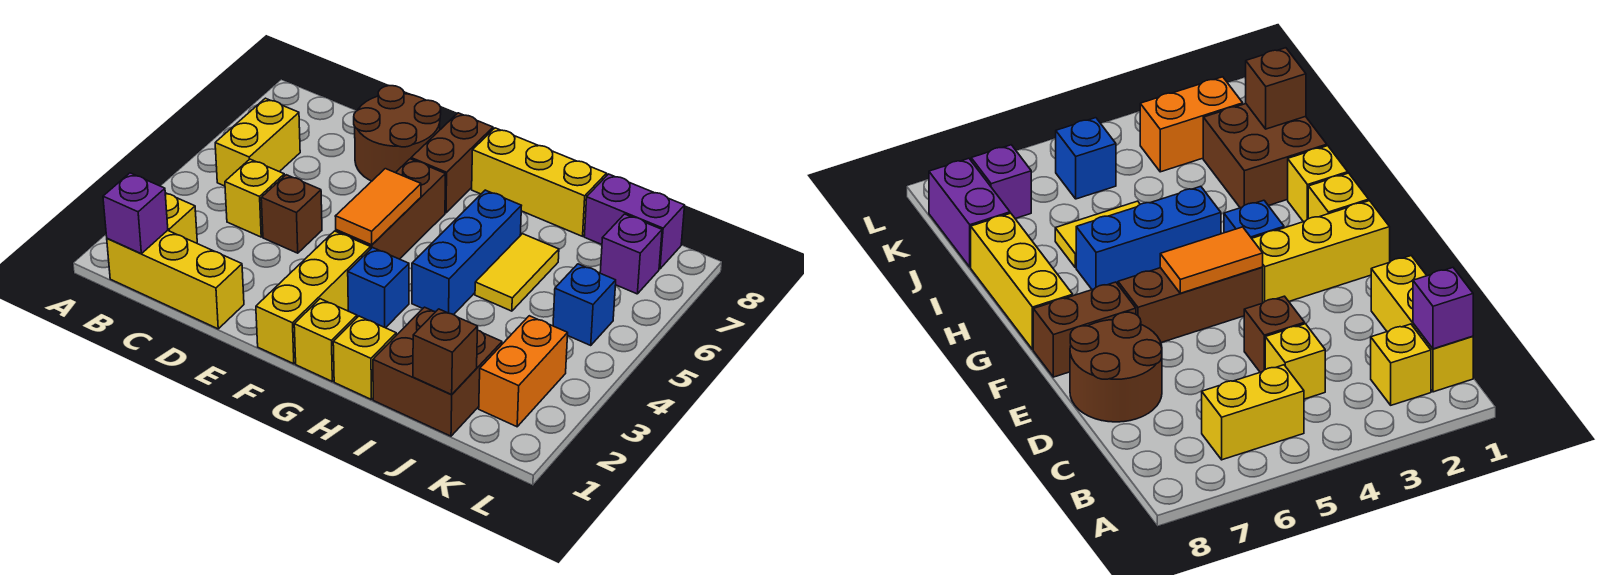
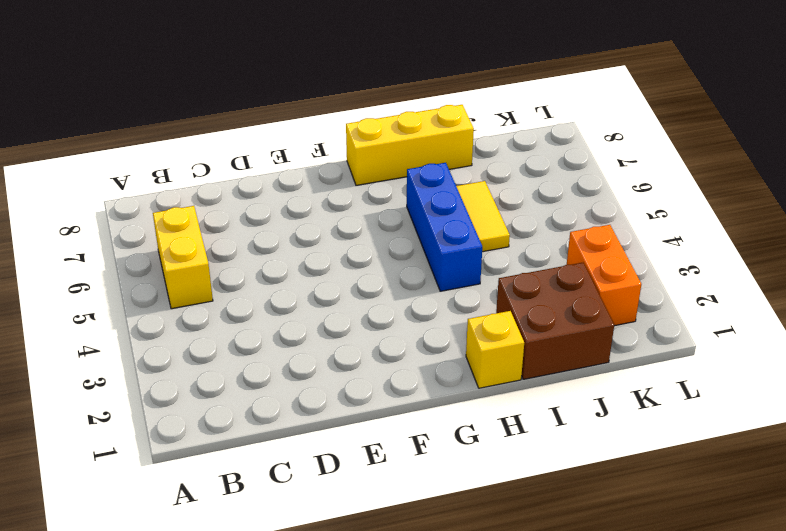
none -> yellow brick B1:D1 level 1
none -> yellow brick B2 level 1
none -> yellow brick C4 level 1

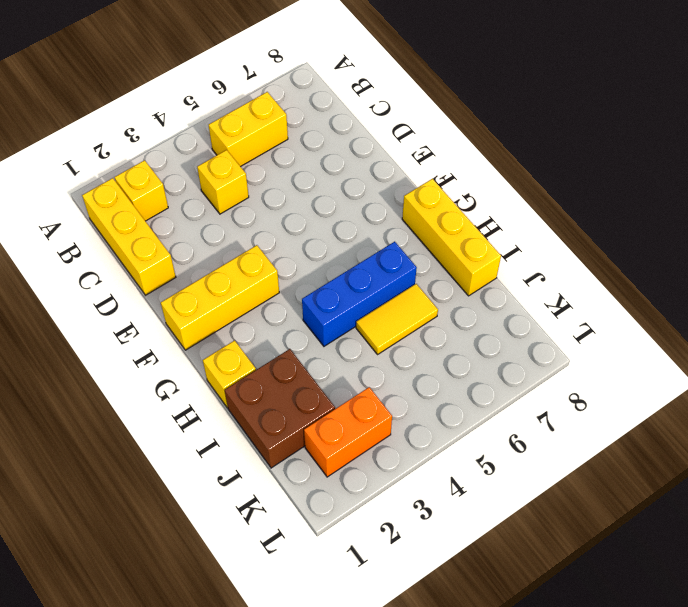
none -> brown brick D4 level 1
none -> brown round brick D7:E8 level 1
none -> brown brick F4:F6 level 1

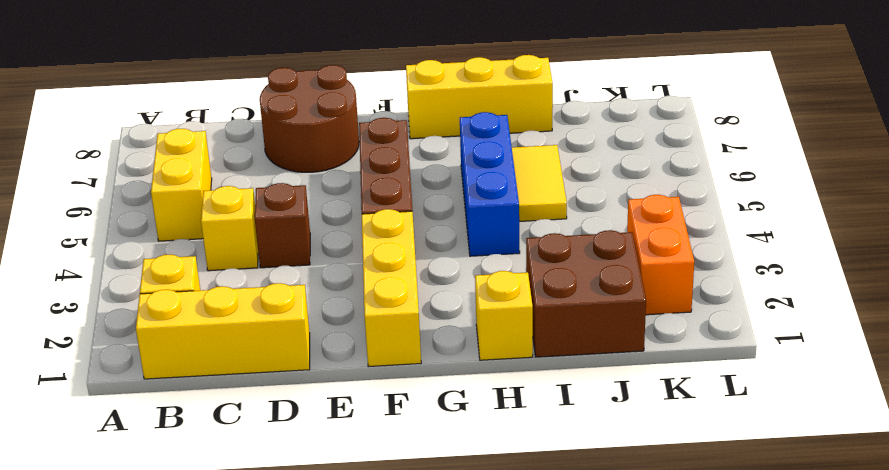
none -> brown brick F7:F8 level 1
none -> yellow brick G1 level 1
none -> blue brick G3 level 1

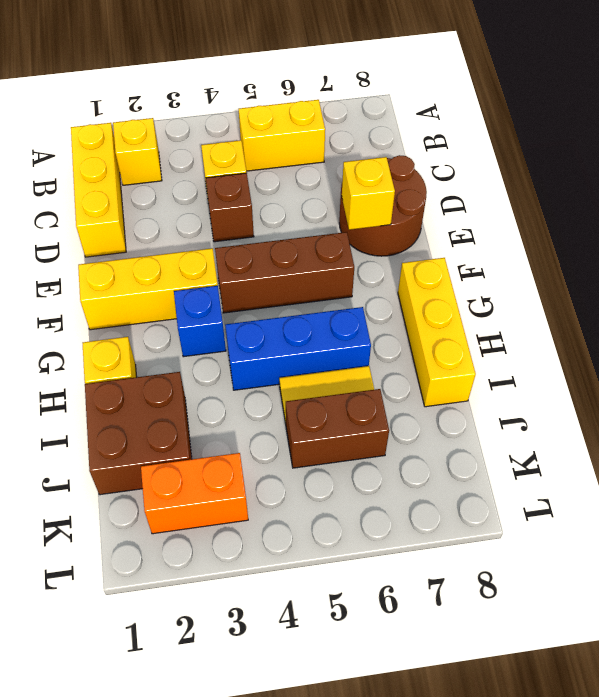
yellow brick E7 level 2 -> yellow brick G1 level 1
brown brick J5:J6 level 1 -> brown brick F7:F8 level 1
none -> purple brick J8:K8 level 1
none -> blue brick K5 level 1
none -> purple brick K7 level 1

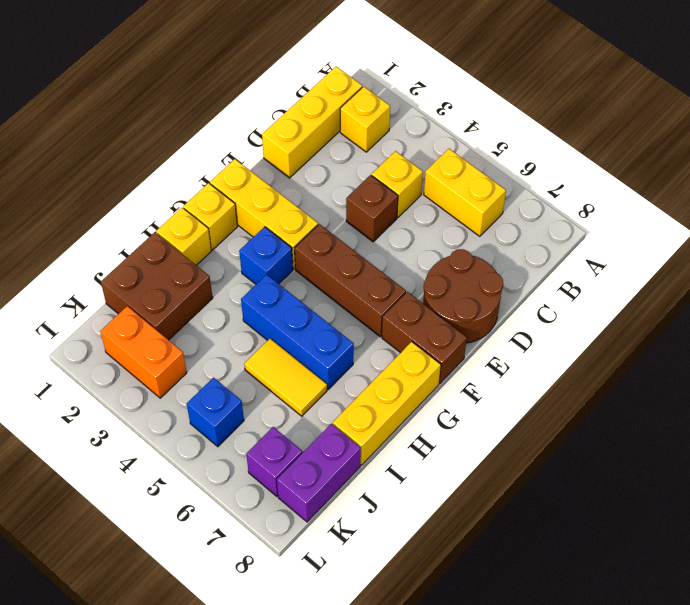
none -> purple brick B1 level 2
none -> orange tile F4:F5 level 2
none -> brown brick J1 level 2

